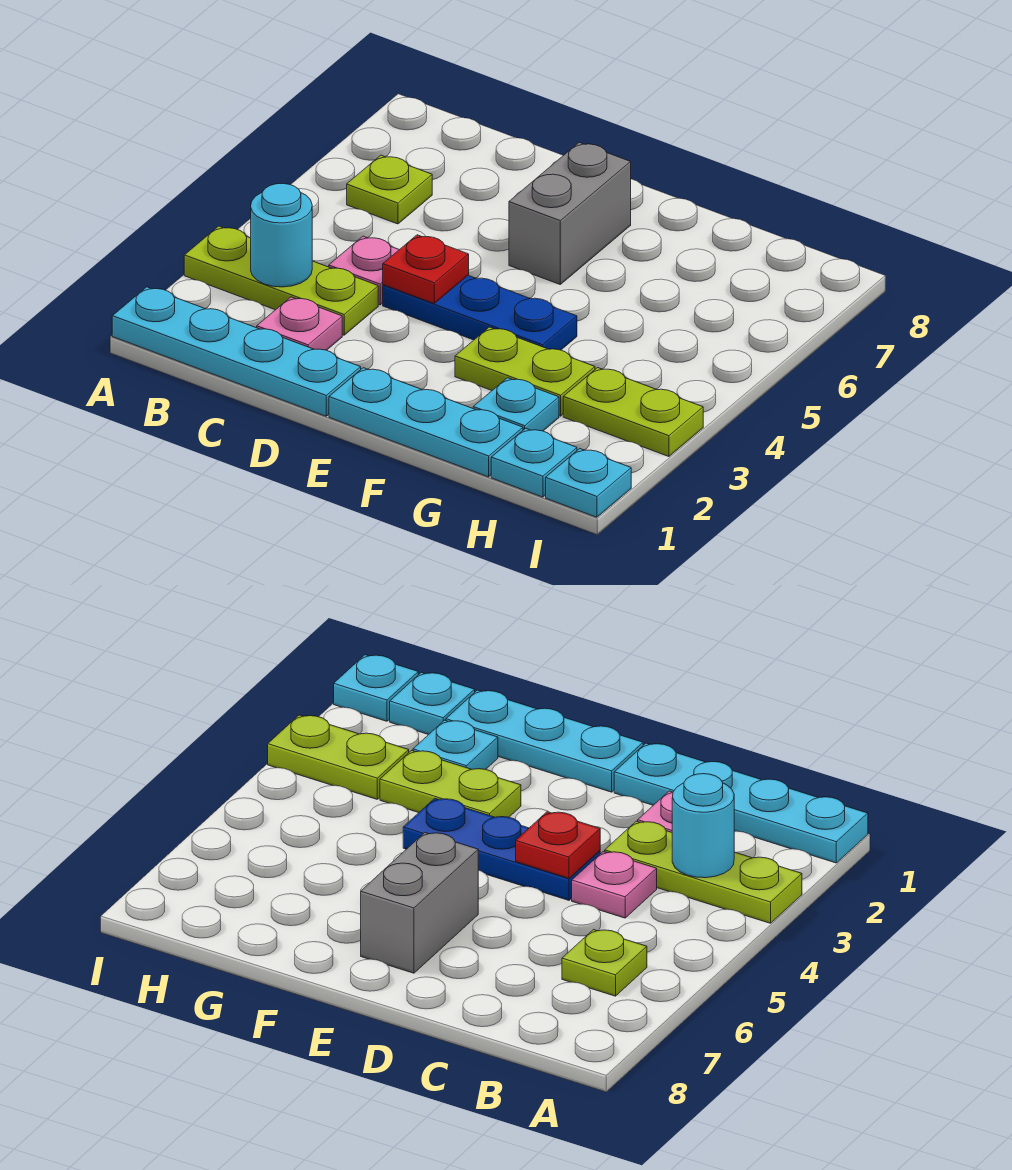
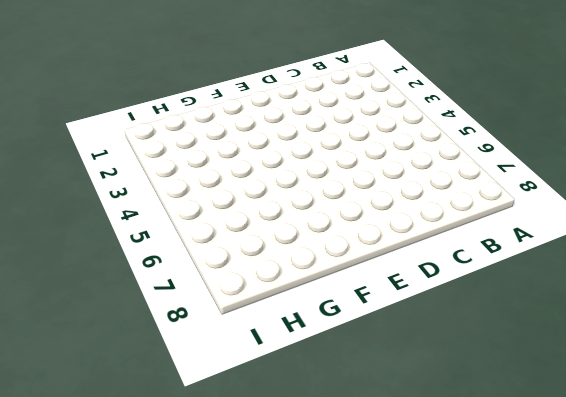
none -> cyan plate A1:D1 level 1
none -> lime plate A3:C3 level 1
none -> lime plate B6 level 1

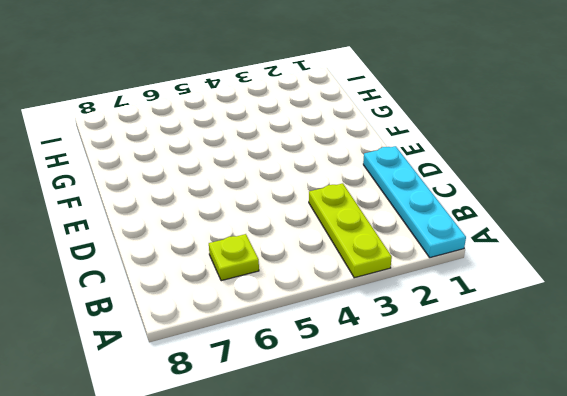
none -> pink plate C2 level 1
none -> pink plate C4 level 1
none -> blue plate D4:F4 level 1

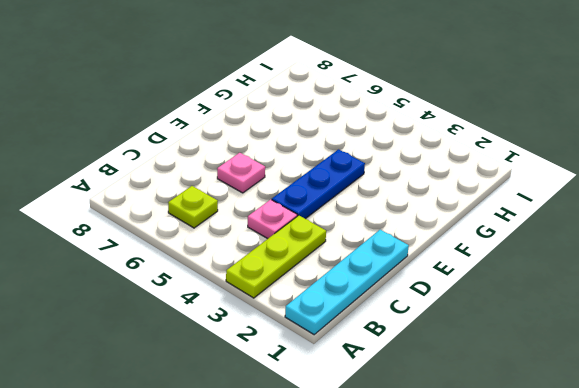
pink plate D6 level 1 -> pink plate C2 level 1
none -> cyan plate E1:G1 level 1
none -> grey brick E6:E7 level 1
none -> lime plate F3:G3 level 1

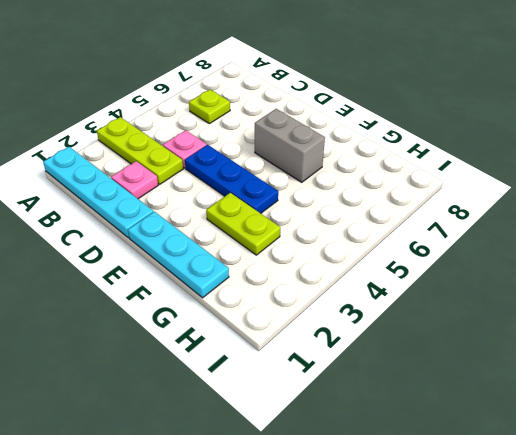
grey brick E6:F6 level 1 -> grey brick E6:E7 level 1
none -> cyan plate G2 level 1
none -> cyan plate H1 level 1
none -> lime plate H3:I3 level 1

